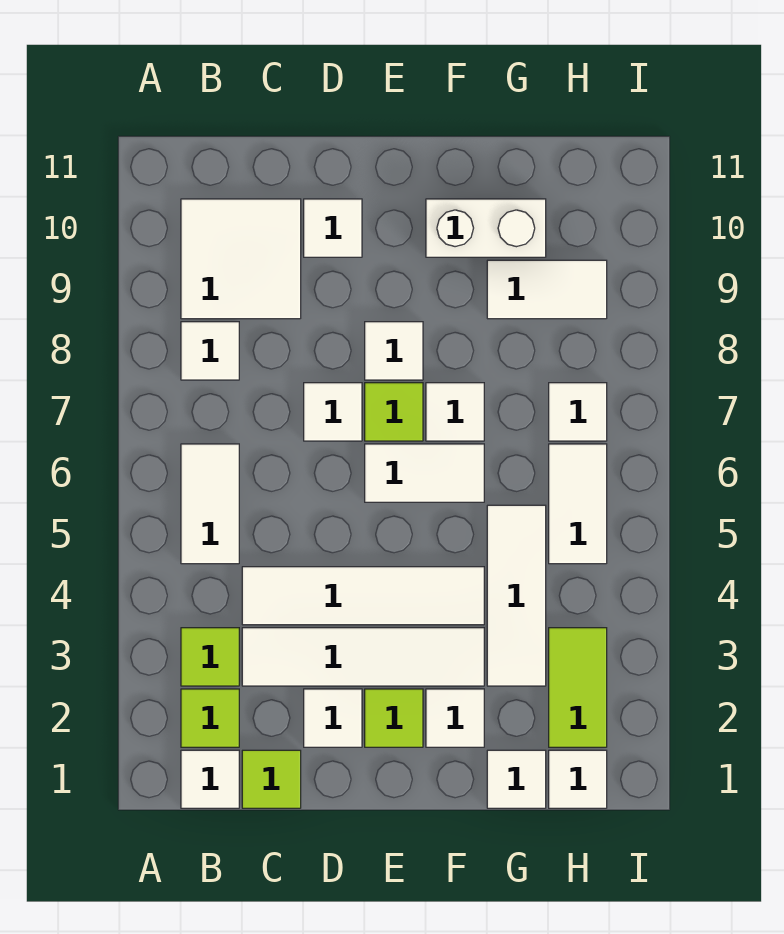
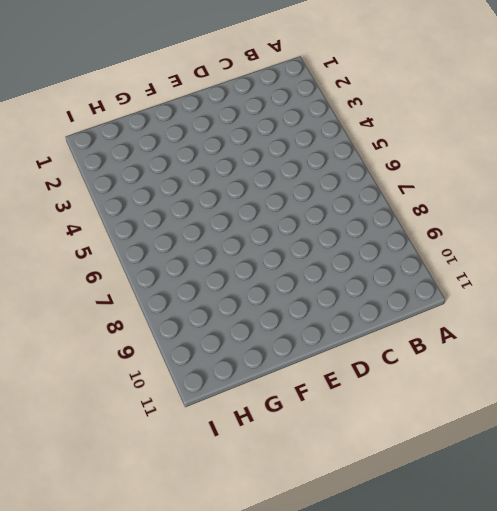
none -> white tile B1 level 1
none -> lime tile B2 level 1
none -> lime tile B3 level 1

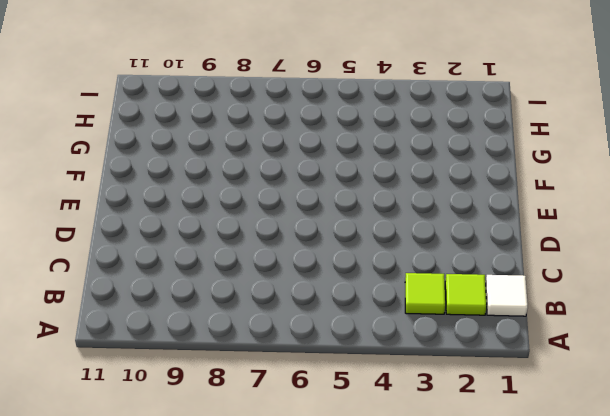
none -> white tile B5:B6 level 1
none -> white tile B8 level 1
none -> white tile B9:C10 level 1

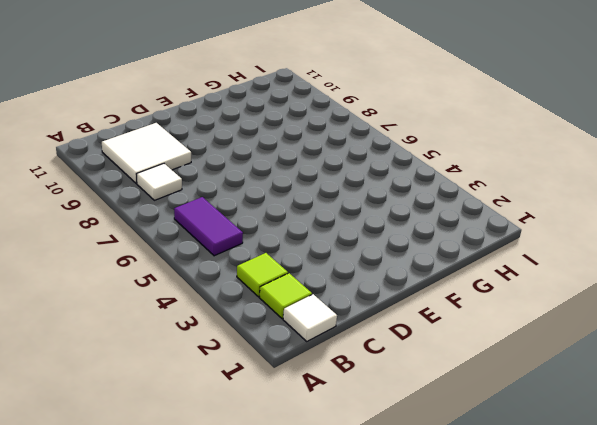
purple tile B5:B6 level 1 -> white tile B5:B6 level 1
none -> lime tile C1 level 1
none -> white tile C3:F3 level 1
none -> white tile C4:F4 level 1

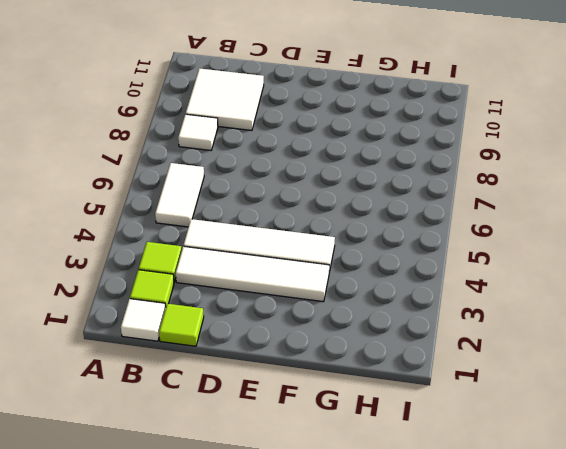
none -> white tile D2 level 1
none -> white tile D7 level 1
none -> white tile D10 level 1

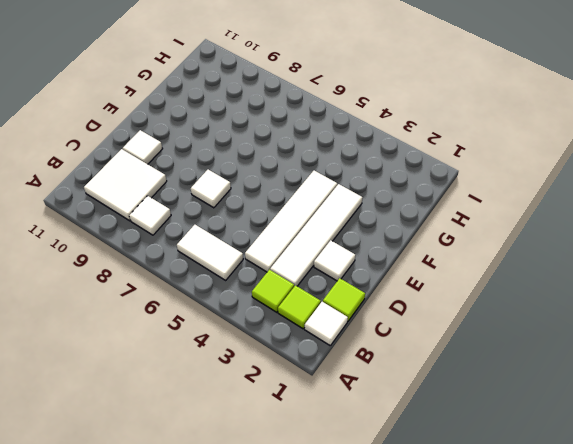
none -> lime tile E2 level 1
none -> white tile E6:F6 level 1
none -> lime tile E7 level 1

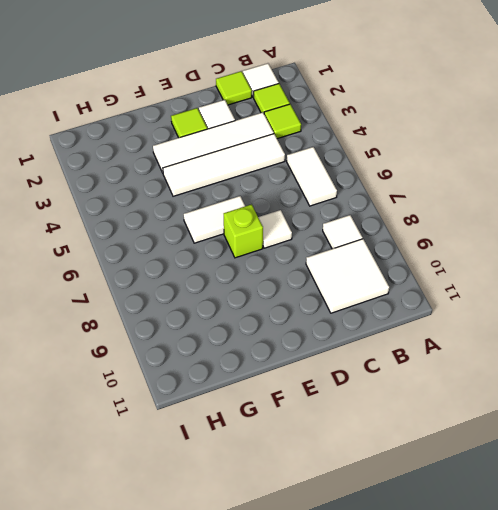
lime brick E7 level 1 -> lime tile E7 level 1
none -> white tile D10 level 1
none -> white tile E8 level 1
none -> white tile F2 level 1

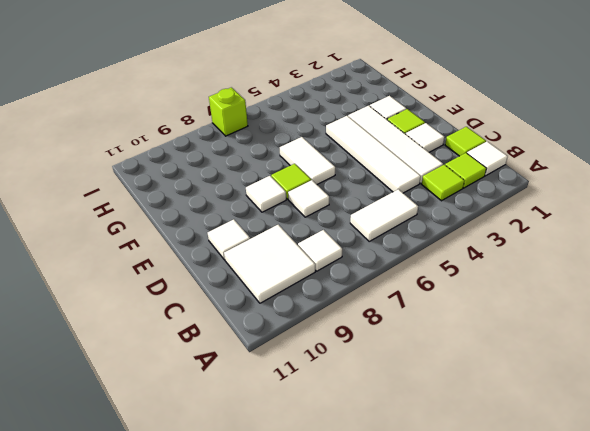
lime brick I7 level 1 -> none
none -> white tile F7 level 1
none -> white brick F10:G10 level 1
none -> white tile G1 level 1

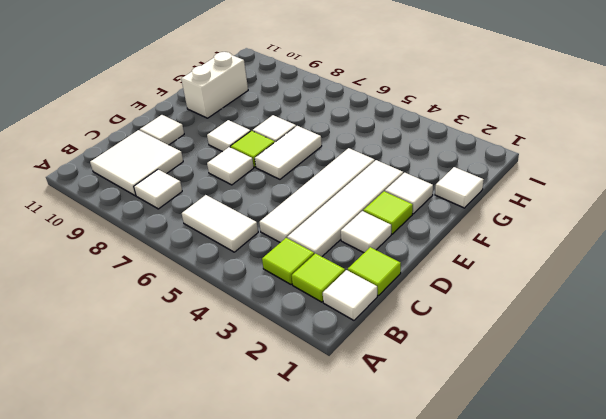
none -> white tile G3:G5 level 1
none -> white tile G9:H9 level 1
none -> white tile H1 level 1

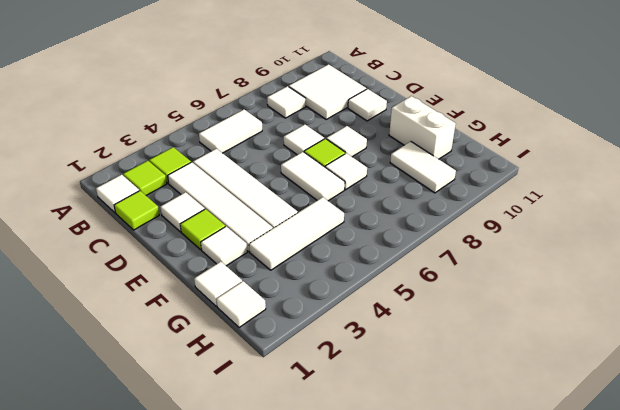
none -> lime tile H2:H3 level 1
none -> white tile H5:H6 level 1
none -> white tile H7 level 1

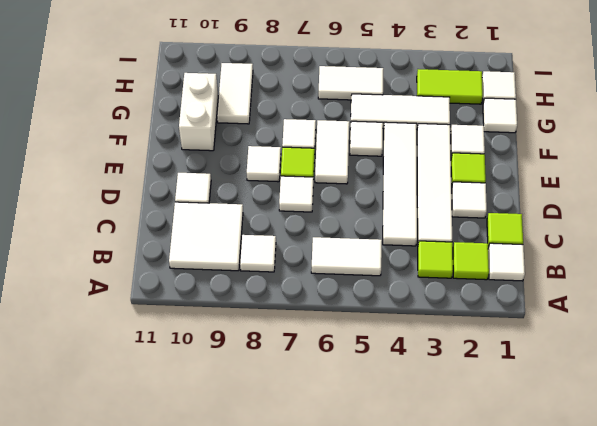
white tile F5 level 1 -> white tile H7 level 1

